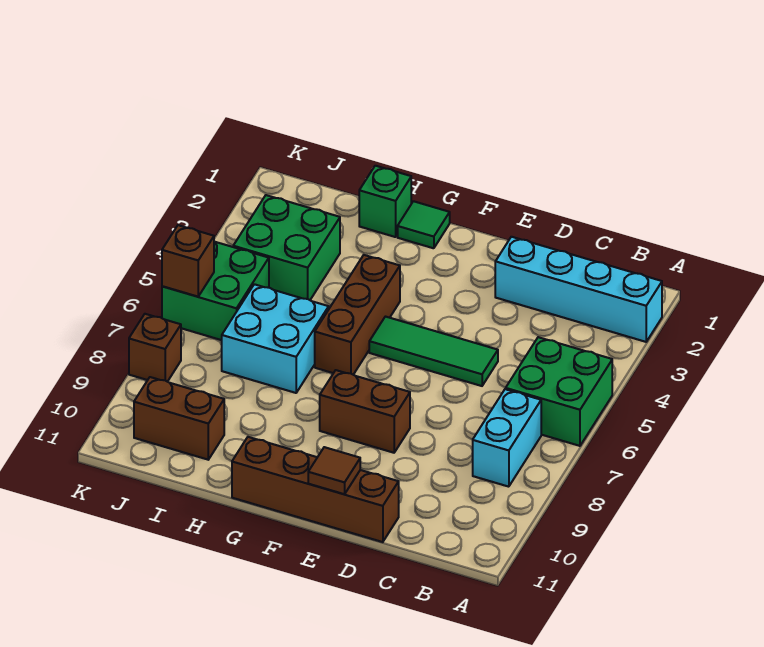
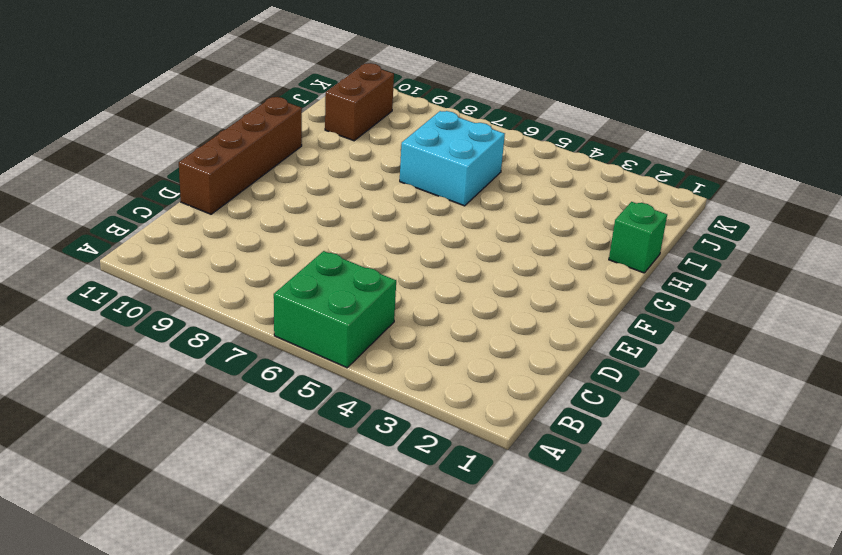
none -> cyan brick A2:D2 level 1
none -> cyan brick B7:B8 level 1
none -> green tile D5:F5 level 1

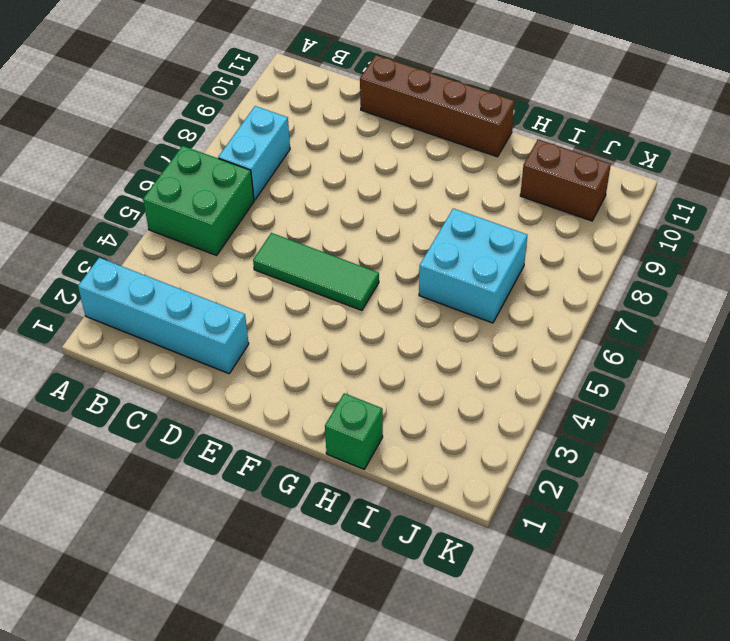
none -> brown brick E8:F8 level 1
none -> green tile G1 level 1
none -> brown brick G4:G6 level 1

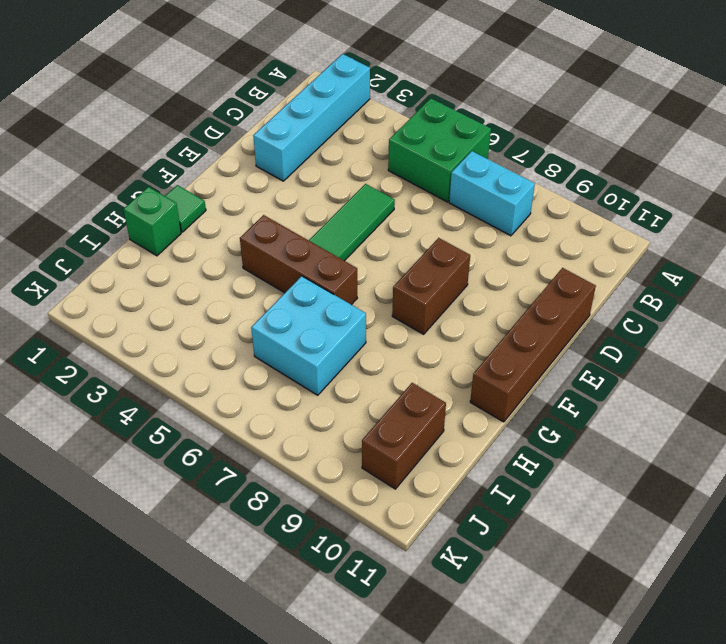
none -> green brick I3:J4 level 1
none -> green brick J5:K6 level 1
none -> brown brick K8 level 1

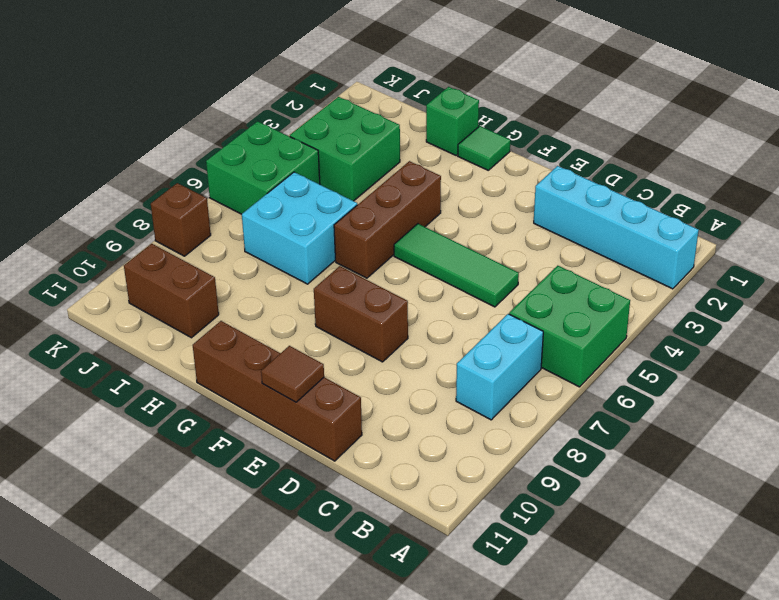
none -> brown brick K6 level 2

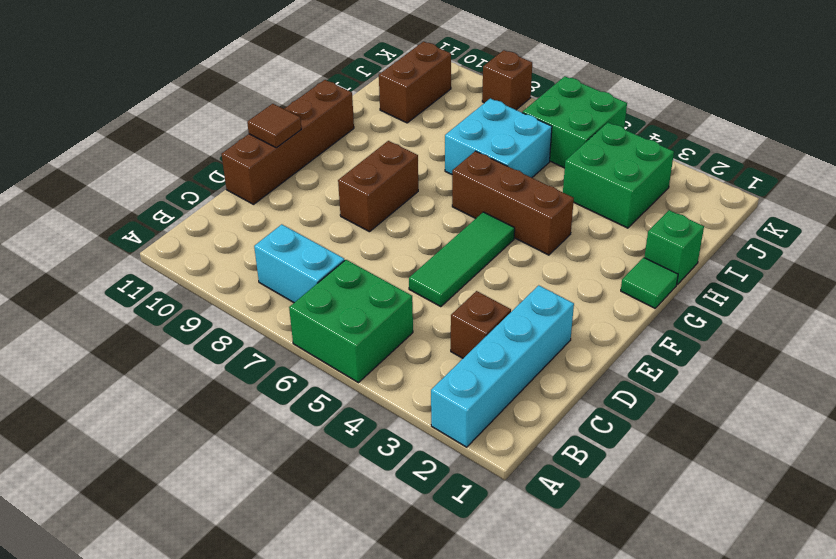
brown brick C3 level 1 -> brown brick K6 level 2

